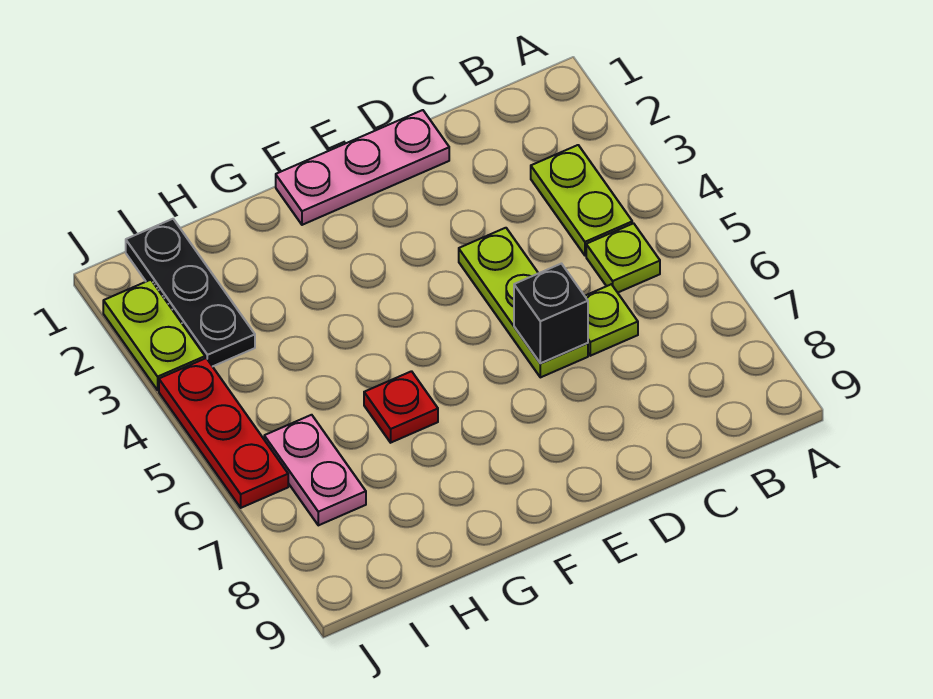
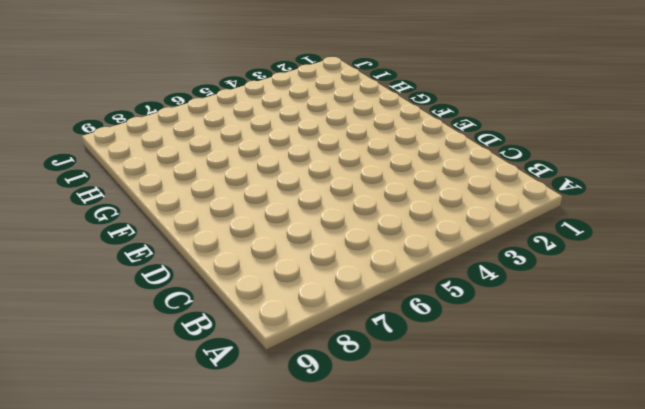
none -> lime plate B3:B4 level 1
none -> lime plate B5 level 1

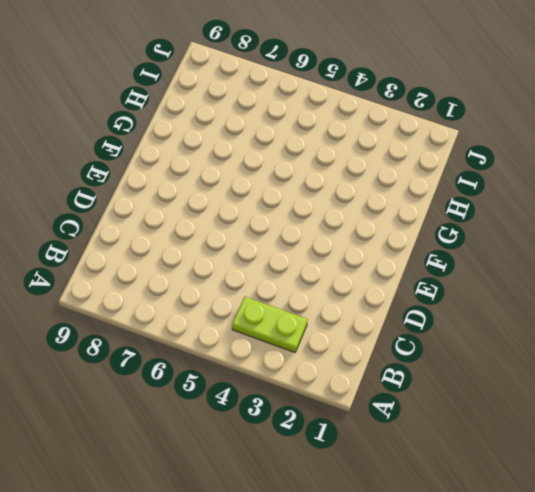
none -> lime plate B5 level 1
none -> lime plate C6 level 1

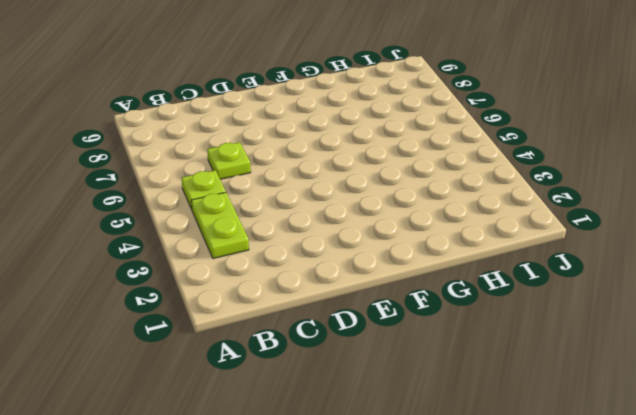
none -> pink plate D1:F1 level 1
none -> lime plate D4:D6 level 1

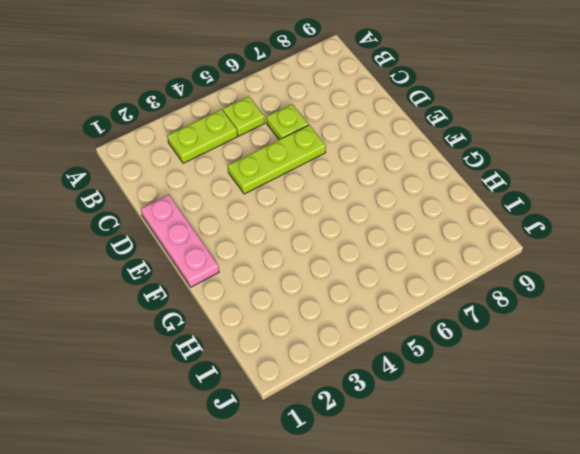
none -> red plate G6 level 1
none -> black plate I1:I3 level 1

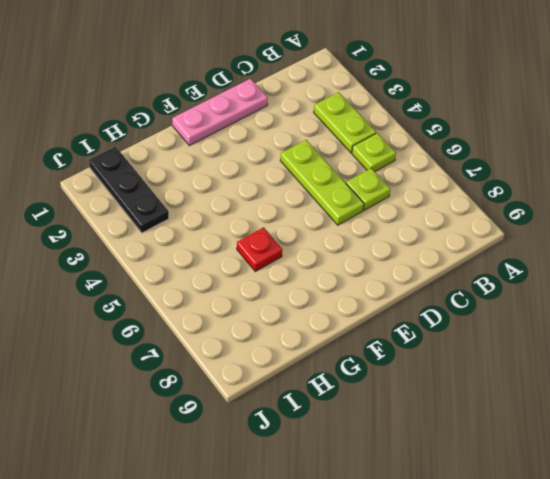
none -> pink plate I6:I7 level 1
none -> lime plate J2:J3 level 1

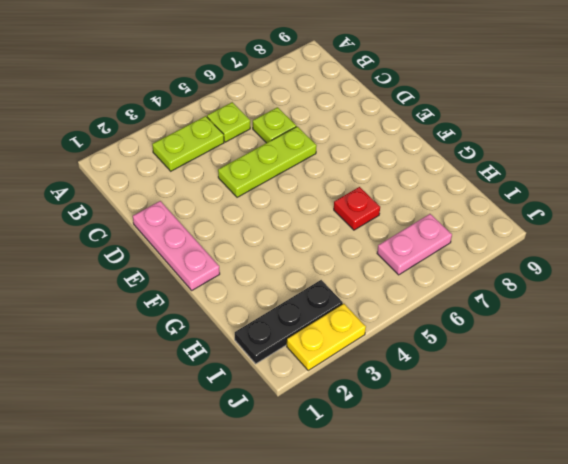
yellow plate J2:J3 level 1 -> lime plate J2:J3 level 1
none -> red plate J4:J6 level 1
none -> black brick D6 level 2

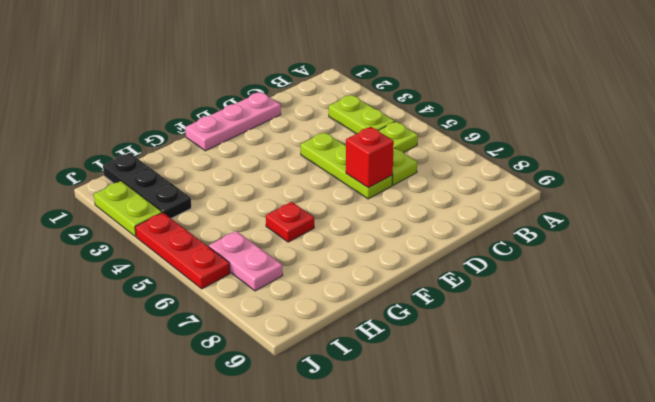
red brick D6 level 2 -> black brick D6 level 2

